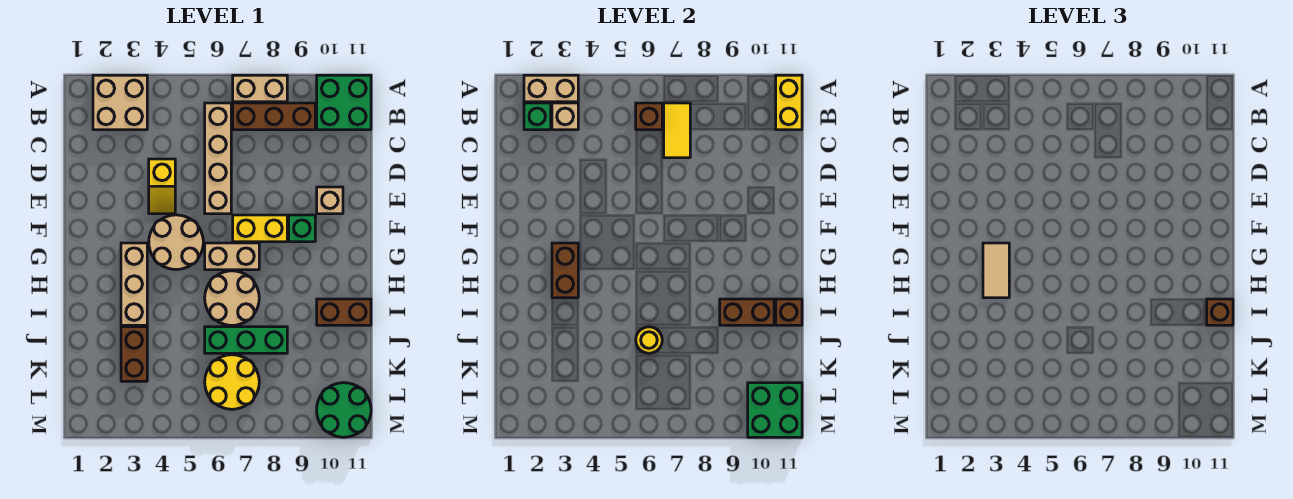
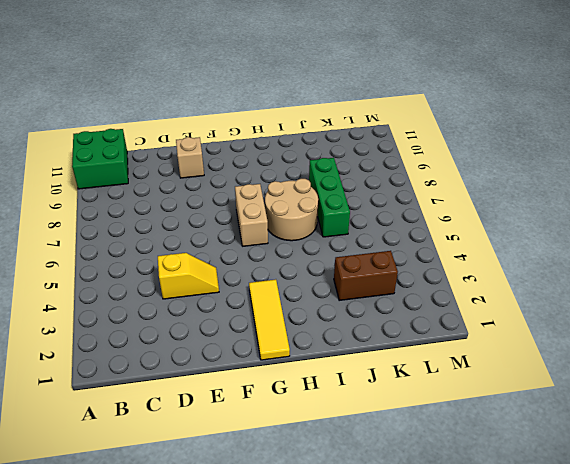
yellow tile G1:G3 level 1 -> tan brick G3:I3 level 1
none -> tan brick A2:B3 level 1
none -> tan brick A7:A8 level 1
none -> tan brick B6:E6 level 1
none -> brown brick B7:B9 level 1

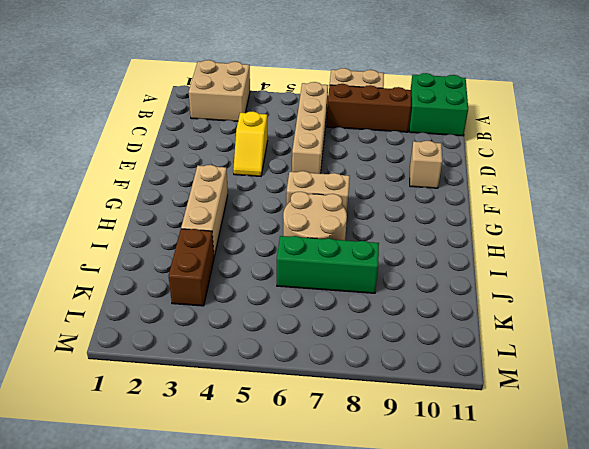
none -> tan round brick F4:G5 level 1
none -> yellow brick F7:F8 level 1
none -> green brick F9 level 1
none -> brown brick I10:I11 level 1

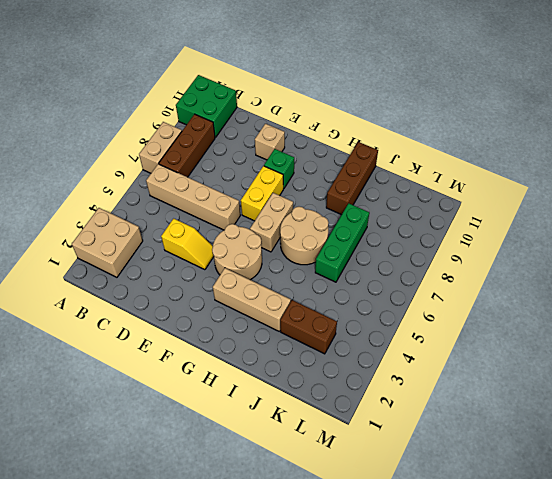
brown brick I9:I11 level 1 -> brown brick I10:I11 level 1
none -> yellow round brick K6:L7 level 1
none -> green round brick L10:M11 level 1
none -> tan brick A2:A3 level 2
none -> yellow brick A11:B11 level 2

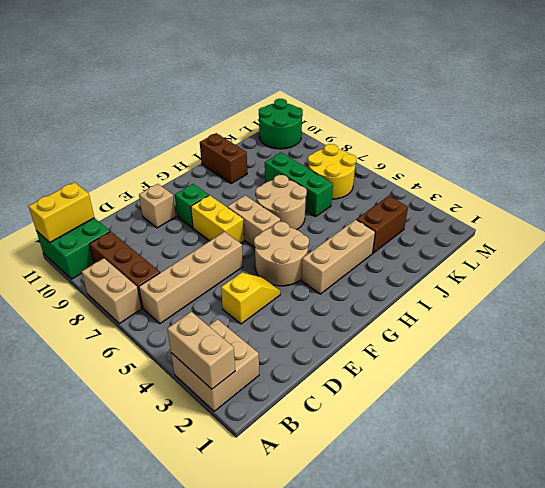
none -> green brick B2 level 2
none -> tan brick B3 level 2
none -> brown brick B6 level 2
none -> yellow tile B7:C7 level 2

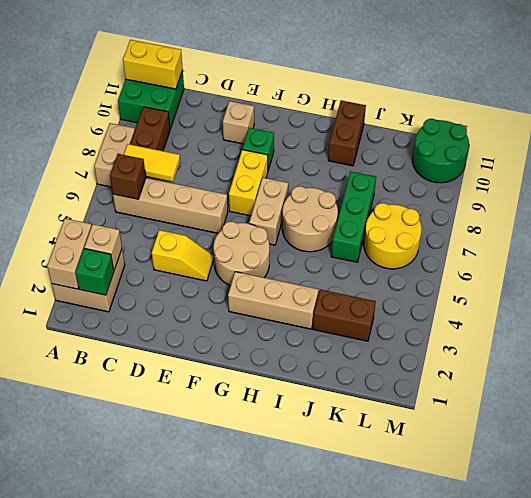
none -> brown brick G3:H3 level 2
none -> brown brick I9:I10 level 2
none -> brown brick I11 level 2
none -> yellow round brick J6 level 2

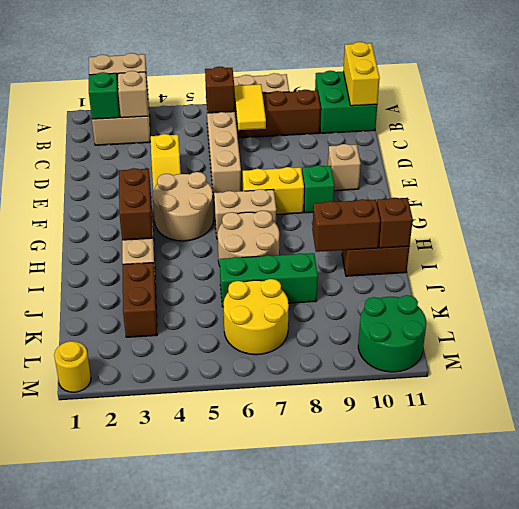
yellow round brick M1 level 1 -> yellow round brick J6 level 2
none -> green brick L10:M11 level 2
none -> tan tile G3:H3 level 3
none -> brown brick I11 level 3

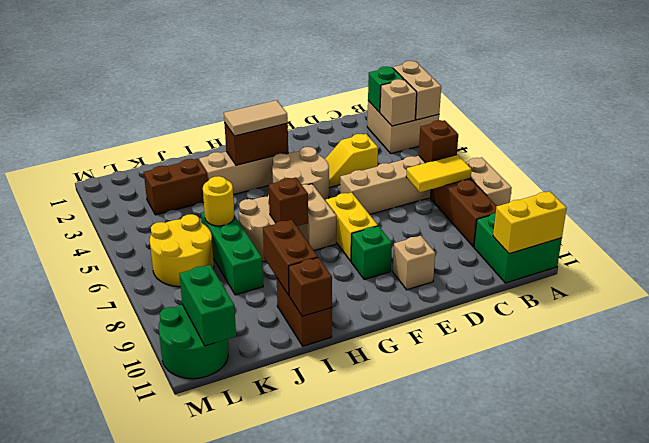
brown brick H7 level 2 -> brown brick I11 level 3
green brick L10:L11 level 2 -> green brick L10:M11 level 2

